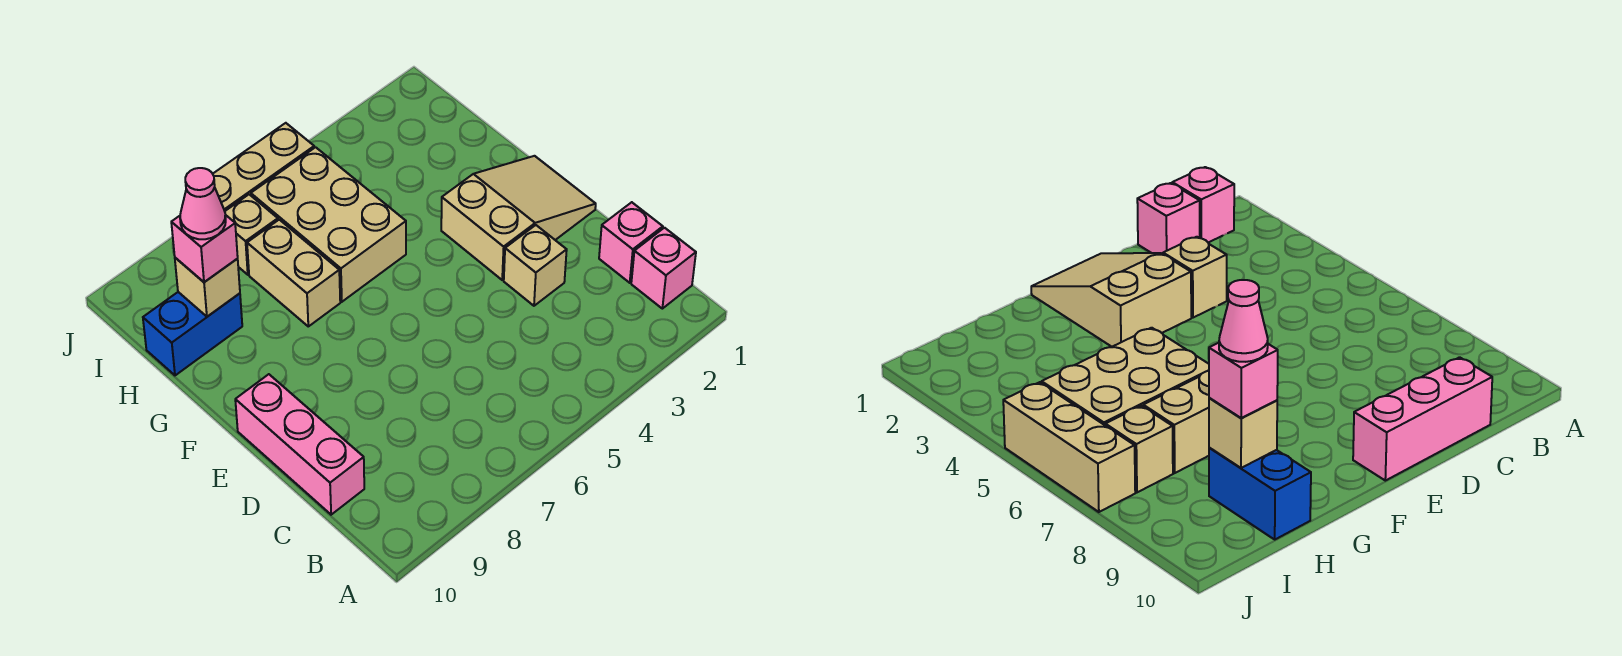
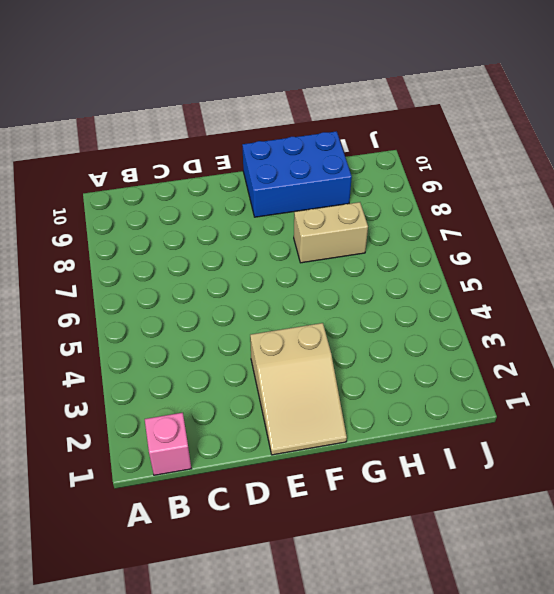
blue brick F9:H10 level 1 -> blue brick H9:H10 level 1
none -> pink brick C1 level 1
none -> pink brick C10:E10 level 1
none -> tan brick D3 level 1

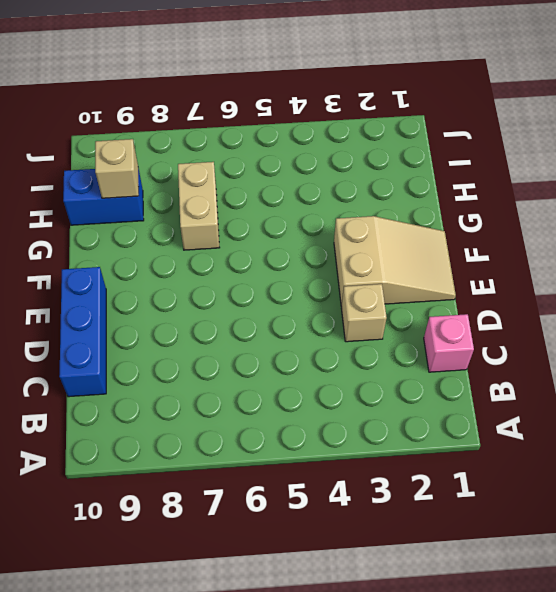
blue brick C10:E10 level 1 -> pink brick C10:E10 level 1
none -> pink brick B1 level 1
none -> tan brick G5:I6 level 1
none -> tan brick I7 level 1

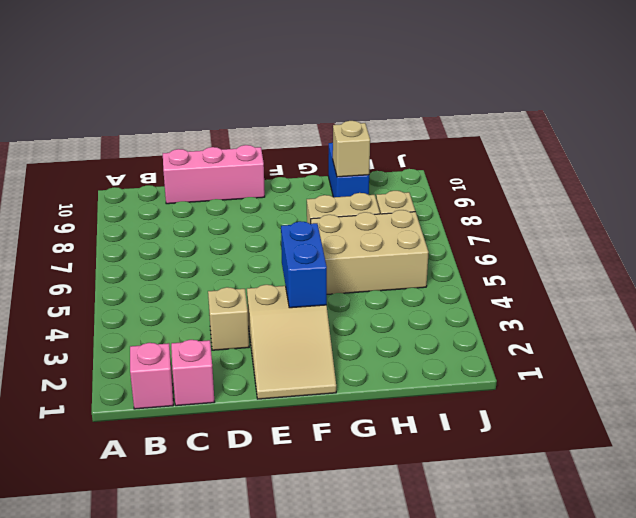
blue brick F3:F4 level 2 -> none
none -> tan brick J5:J7 level 1
none -> pink brick H9 level 3
none -> pink cone H9 level 4

